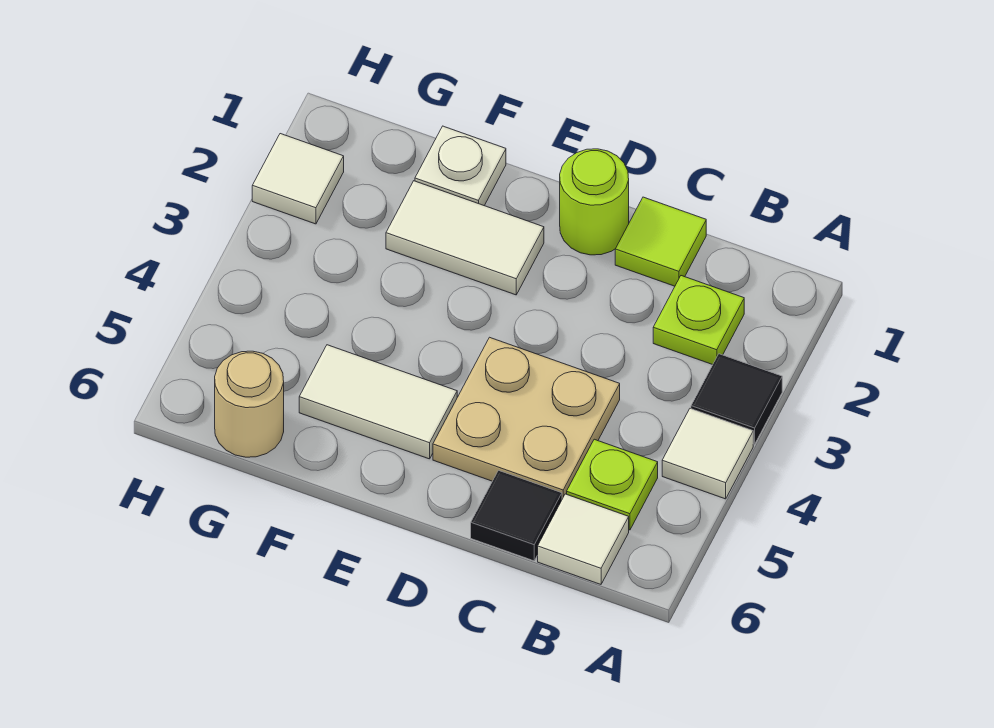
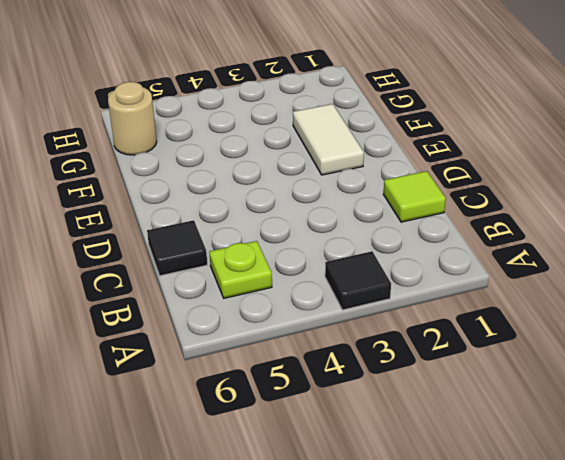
none -> white tile A4 level 1
none -> lime plate B2 level 1
none -> white tile B6 level 1

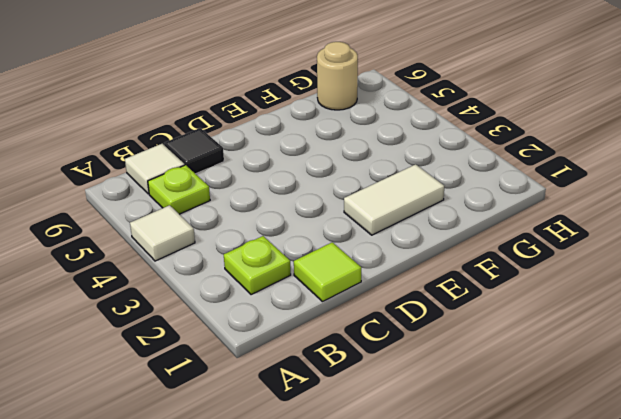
none -> black tile A3 level 1
none -> tan plate C4:D5 level 1
none -> lime round brick D1 level 1

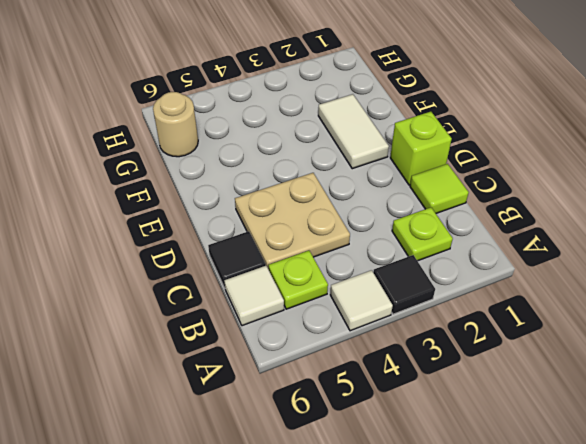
lime brick D1 level 1 -> lime round brick D1 level 1
none -> white tile E5:F5 level 1
none -> white plate F1 level 1
none -> white tile H2 level 1

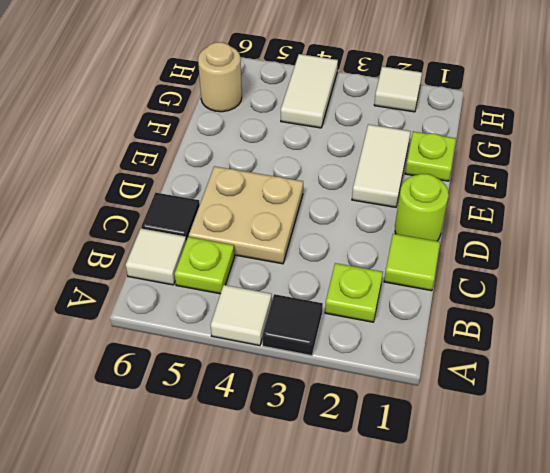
lime plate F1 level 1 -> white plate F1 level 1
white tile G4:H4 level 1 -> white tile E5:F5 level 1

